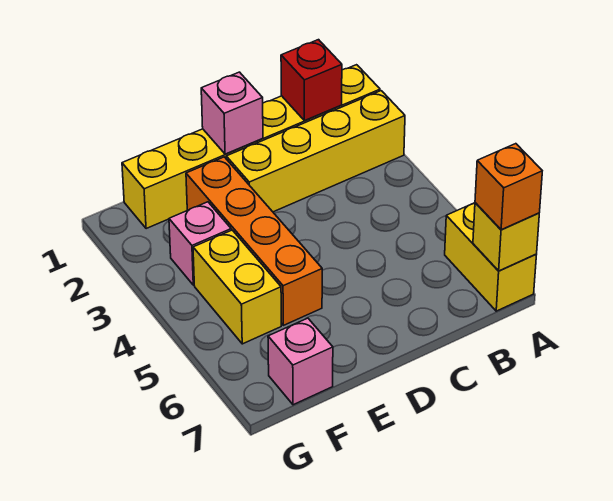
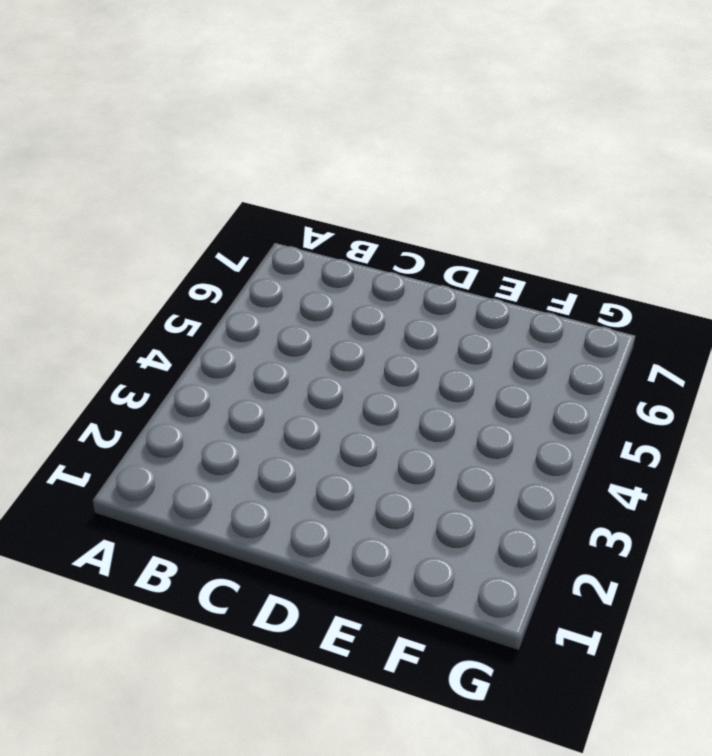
none -> yellow brick A1:F1 level 1
none -> yellow brick A2:D2 level 1

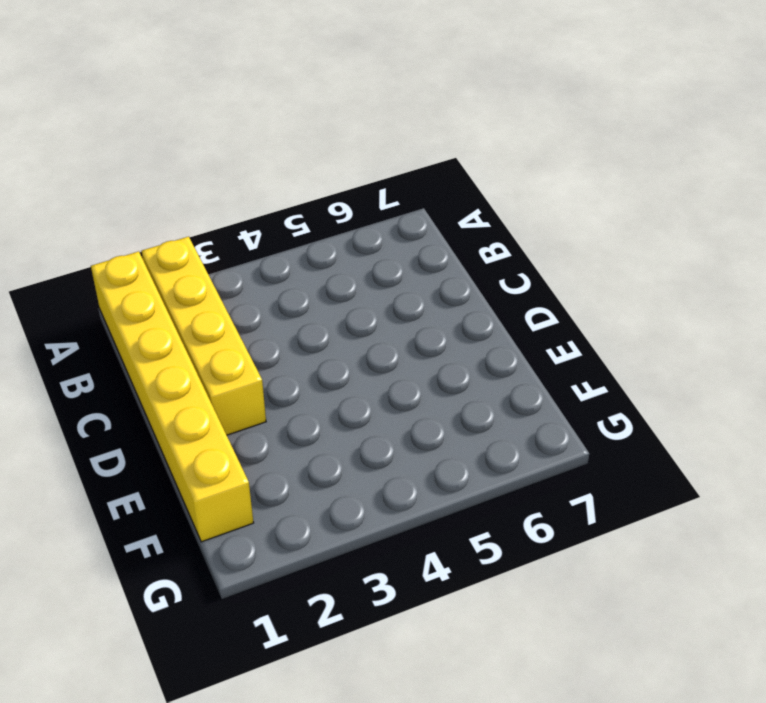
none -> yellow brick A6:A7 level 1
none -> orange brick E2:E5 level 1

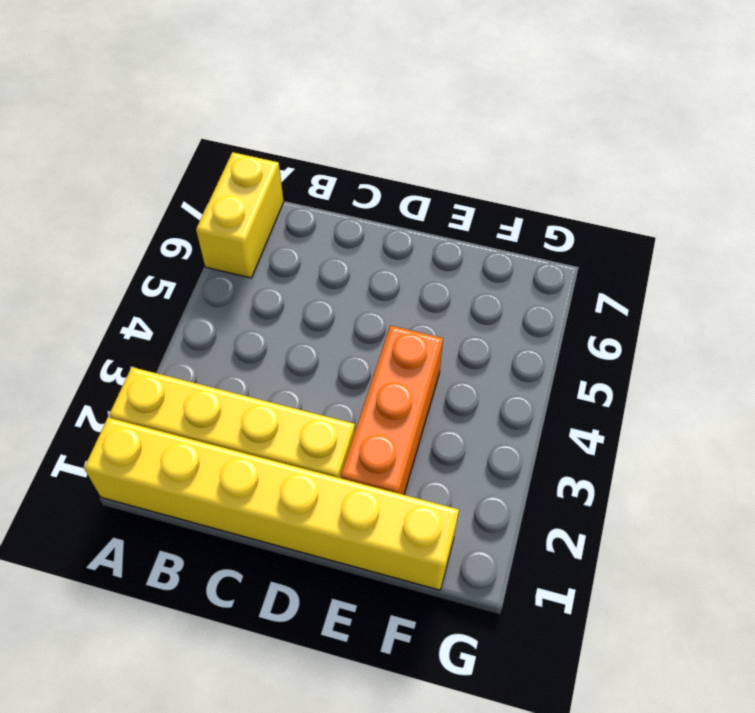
orange brick E2:E4 level 1 -> orange brick E2:E5 level 1
none -> pink brick F3 level 1
none -> yellow brick F4:F5 level 1

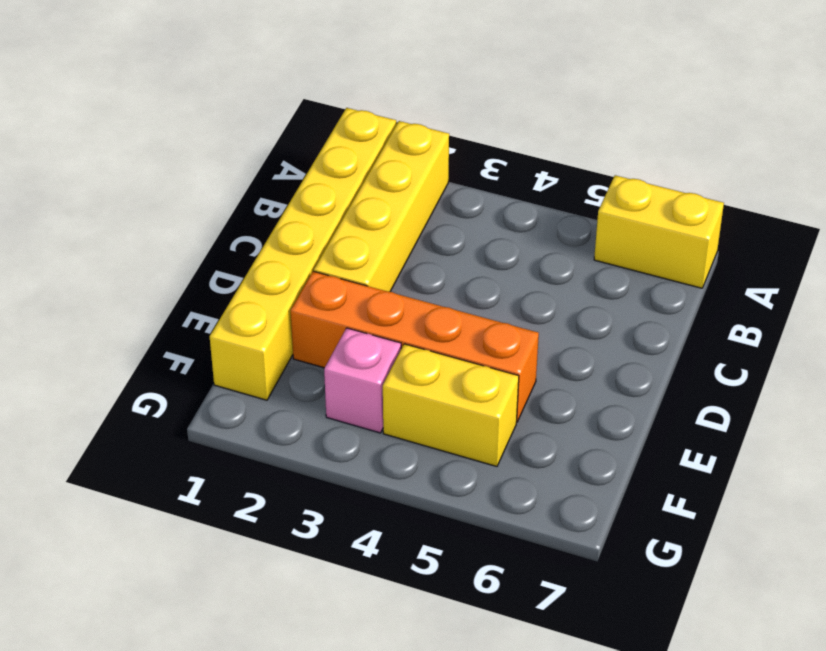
none -> pink brick F7 level 1
none -> yellow brick A7 level 2

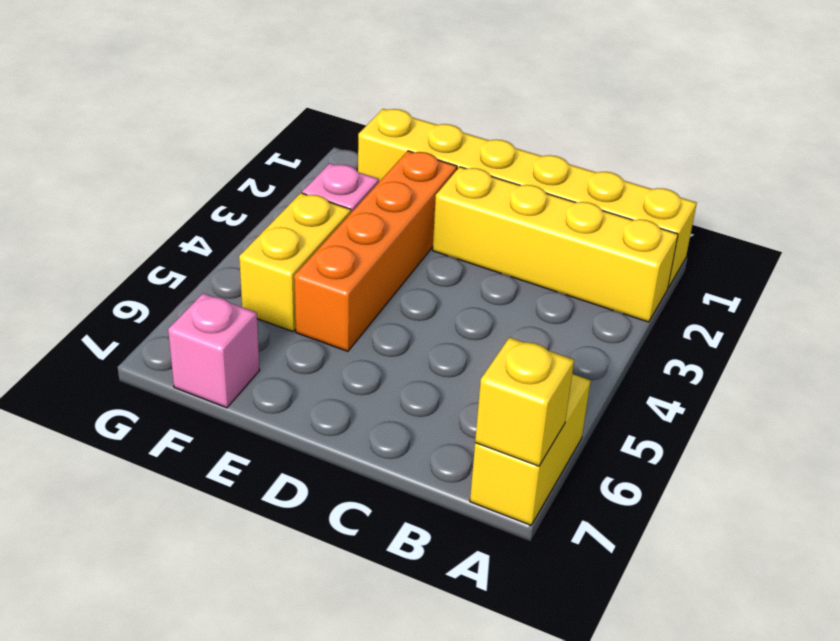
none -> red brick B1 level 2
none -> pink brick D1 level 2

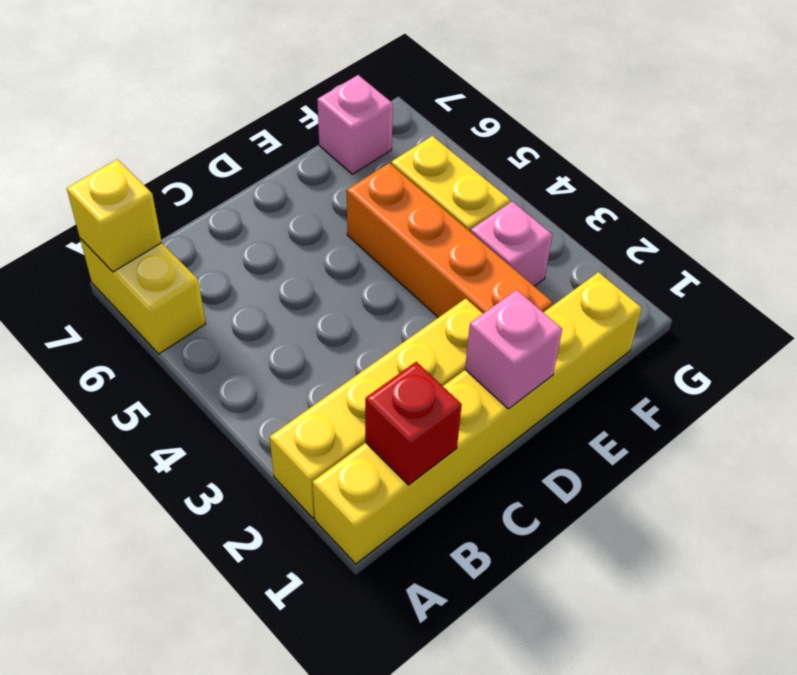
none -> orange brick A7 level 3

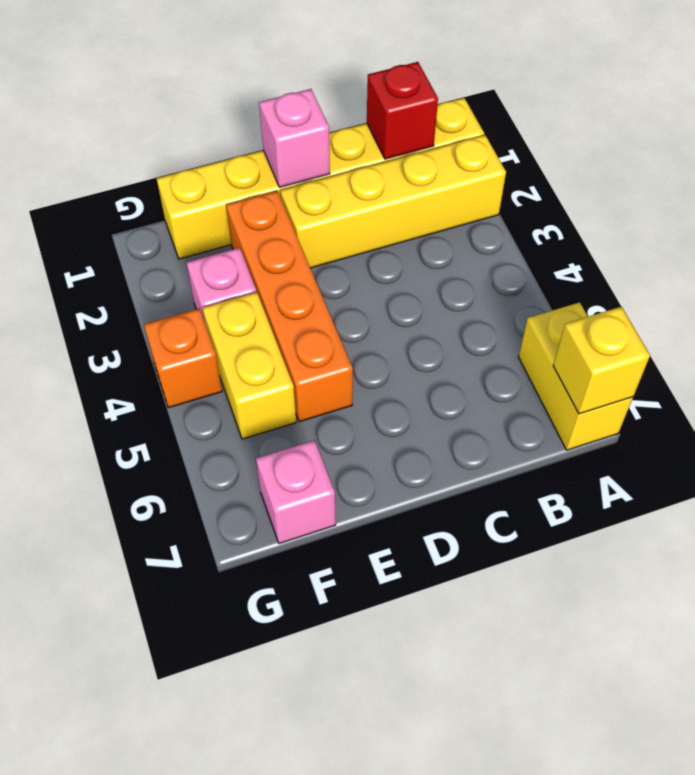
orange brick G4 level 1 -> orange brick A7 level 3

